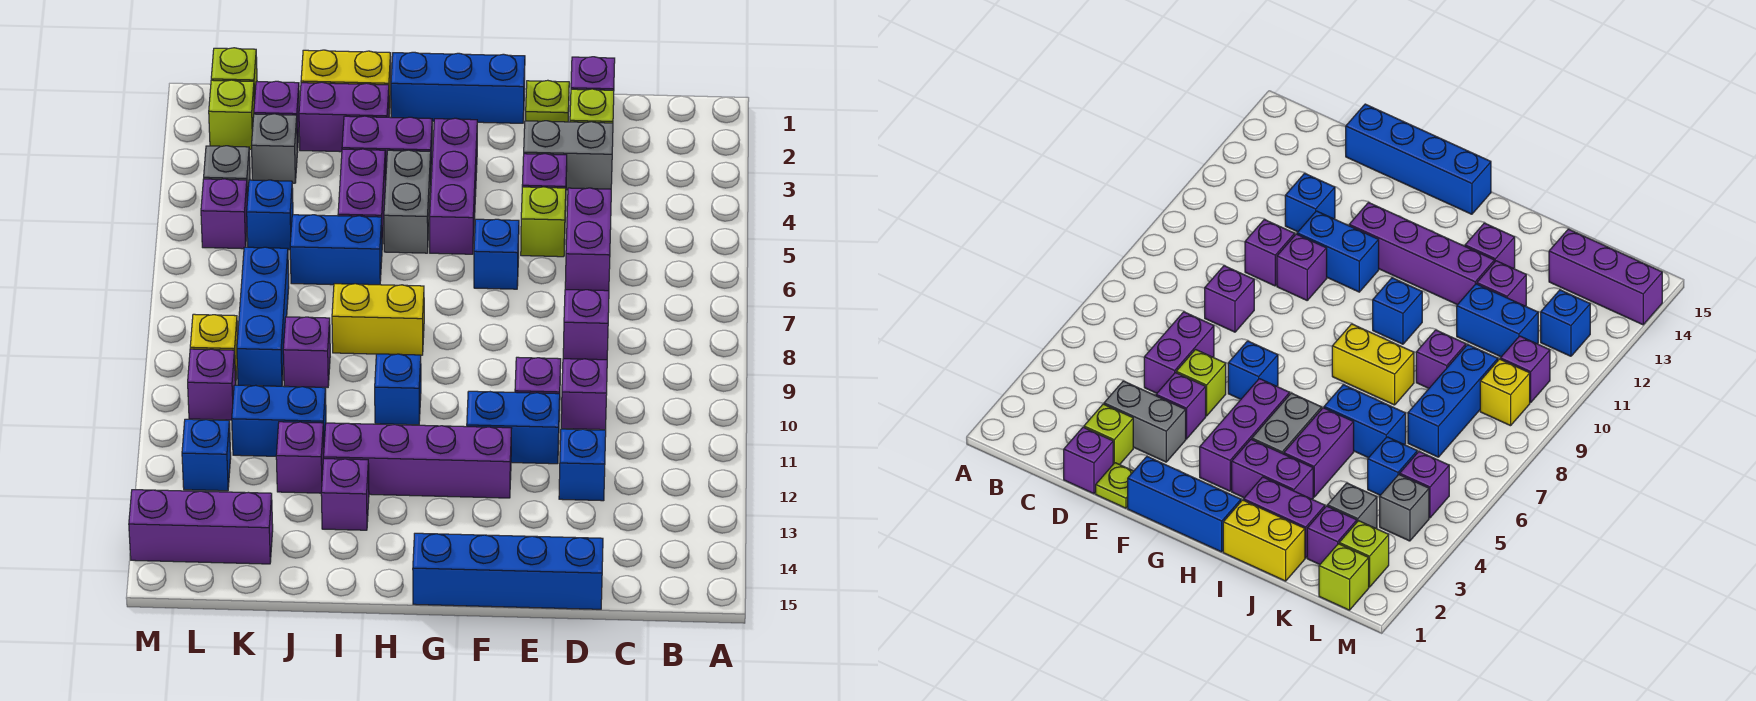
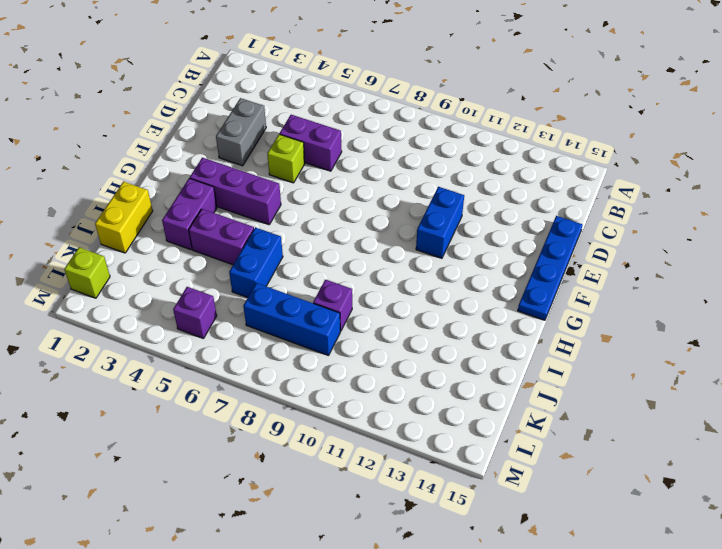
blue plate D15:G15 level 1 -> blue brick D15:G15 level 1
none -> purple brick D1 level 1
none -> lime brick D2 level 1
none -> purple brick D8 level 1
none -> purple brick D10 level 1

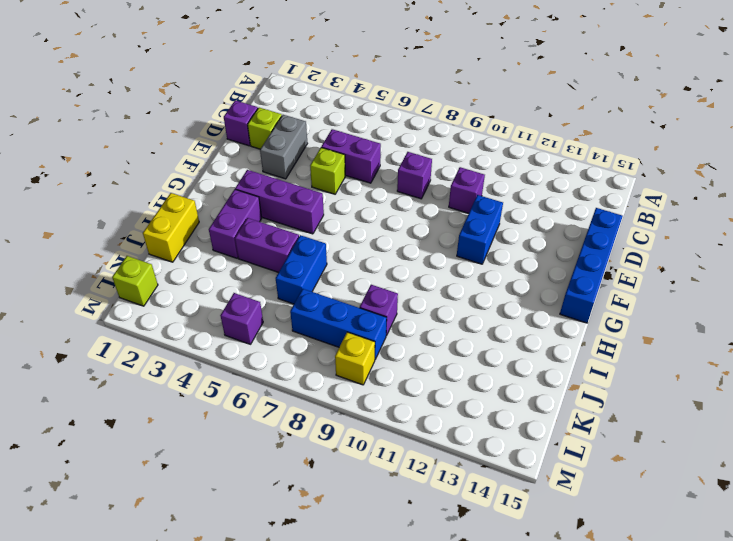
none -> blue brick D12 level 1
none -> lime plate E1 level 1
none -> purple brick E4 level 1
none -> purple brick E10 level 1

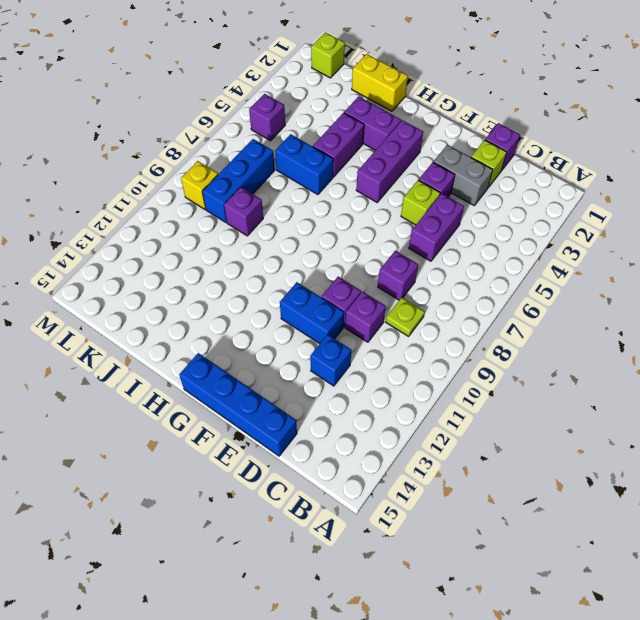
lime plate C9 level 1 -> lime plate E1 level 1
none -> blue brick F1:H1 level 1
none -> blue brick F6 level 1
none -> purple brick F12:I12 level 1
none -> grey brick H4:H5 level 1

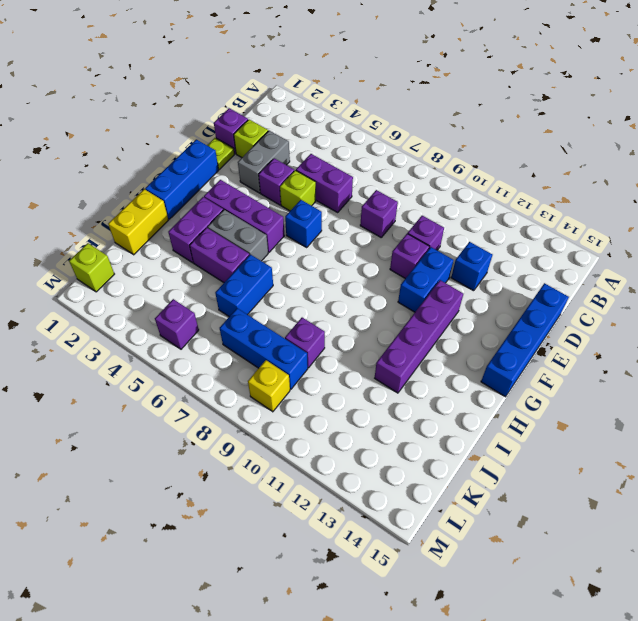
none -> yellow brick H8:I8 level 1
none -> blue brick H10 level 1
none -> purple brick I2:J2 level 1
none -> purple brick I13 level 1

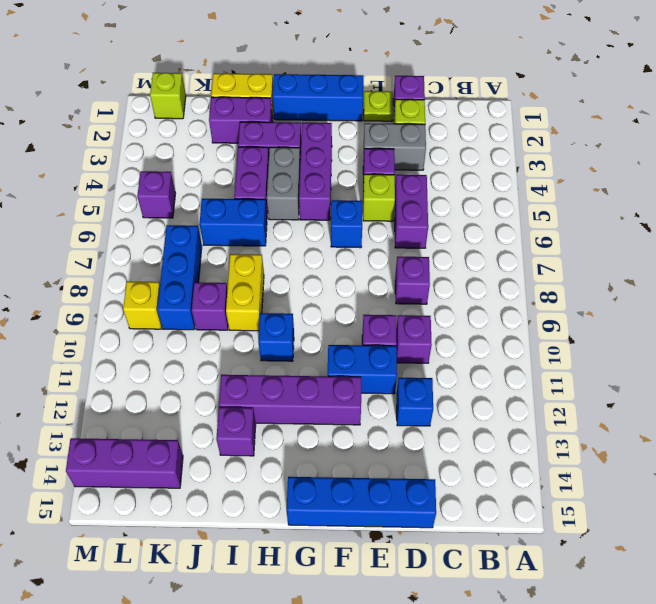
yellow brick I8:I9 level 1 -> yellow brick H8:I8 level 1
none -> blue brick J11:K11 level 1
none -> purple brick J12 level 1
none -> purple brick K2 level 1
none -> grey brick K3 level 1

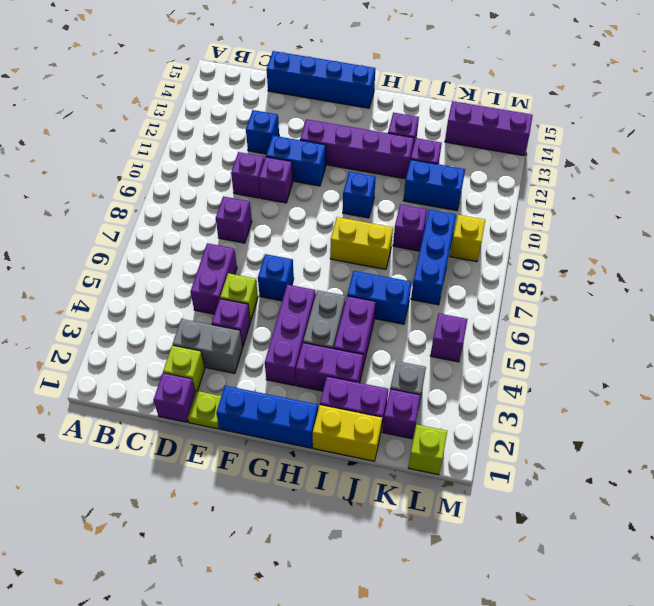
none -> blue brick K5 level 1
none -> lime brick L2 level 1
none -> grey brick L4 level 1
none -> purple brick L10 level 1

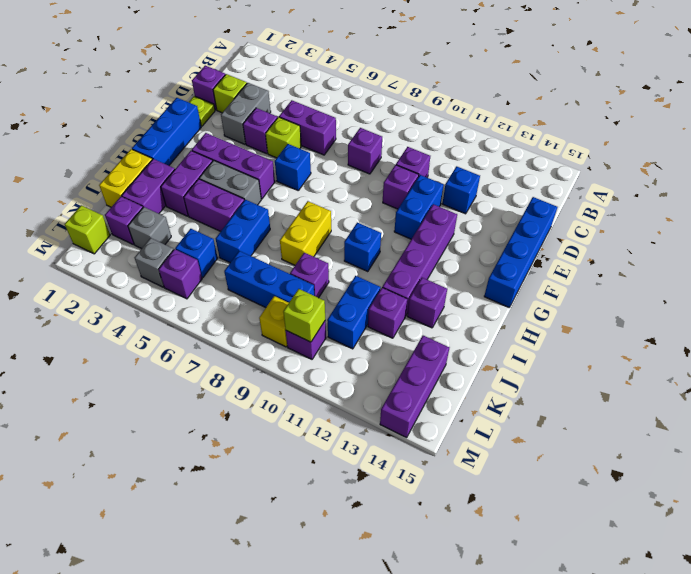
lime brick L10 level 2 -> lime brick L2 level 1
none -> blue brick L12 level 1

